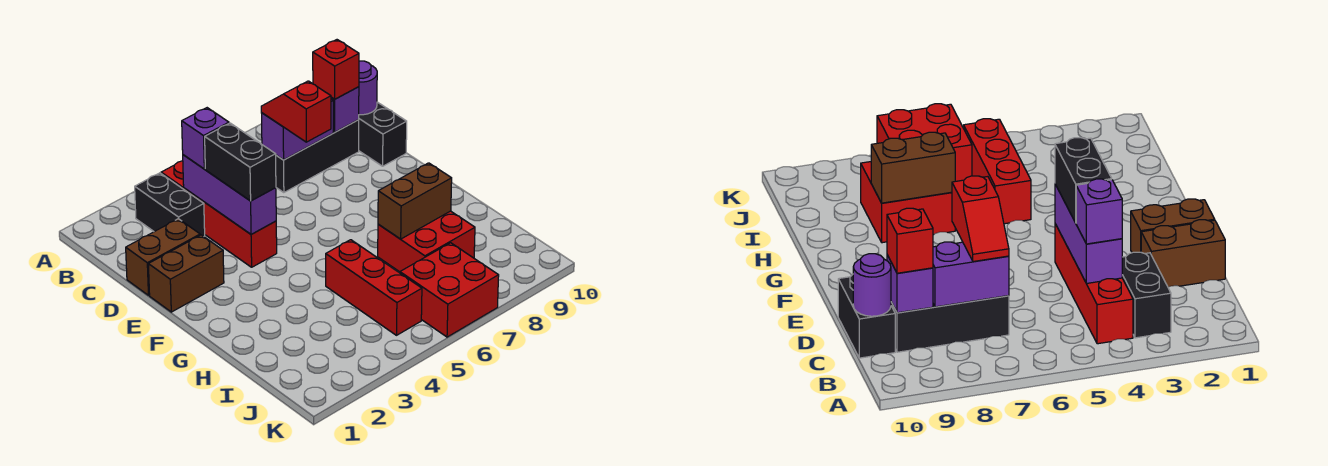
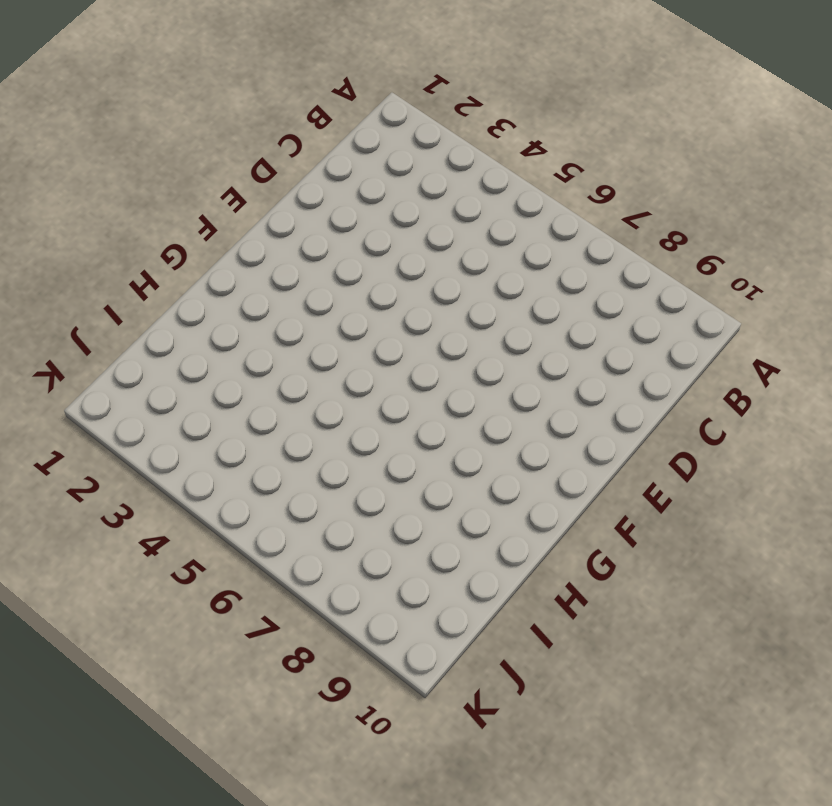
none -> black brick B3:C3 level 1
none -> red brick B4:E4 level 1
none -> black brick C7:C9 level 1

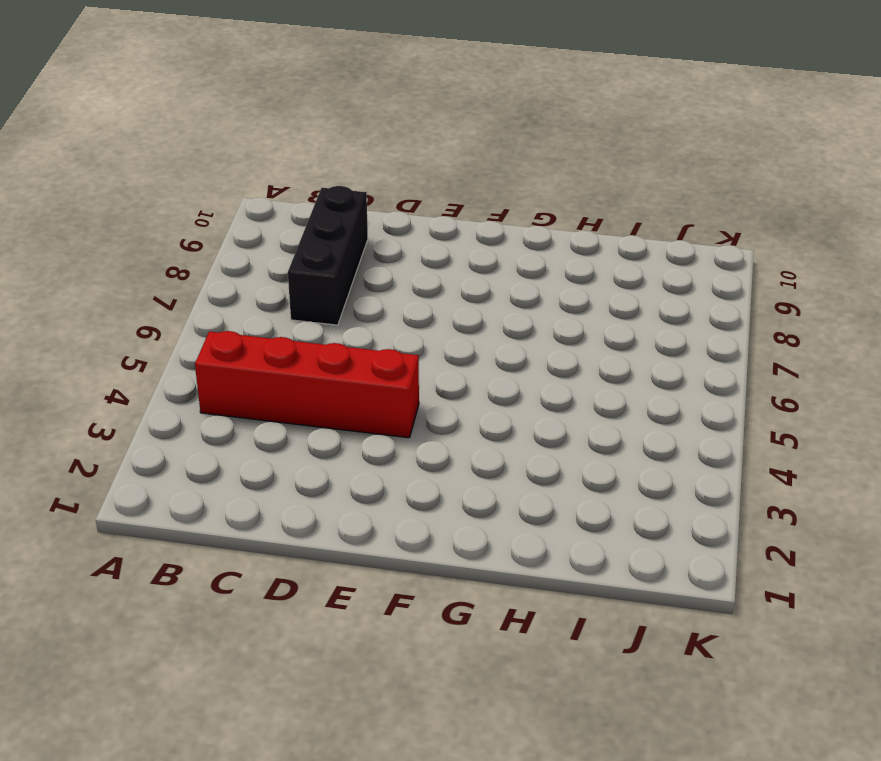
none -> black brick B3:C3 level 1
none -> black brick C10:D10 level 1
none -> brown brick D1:D2 level 1

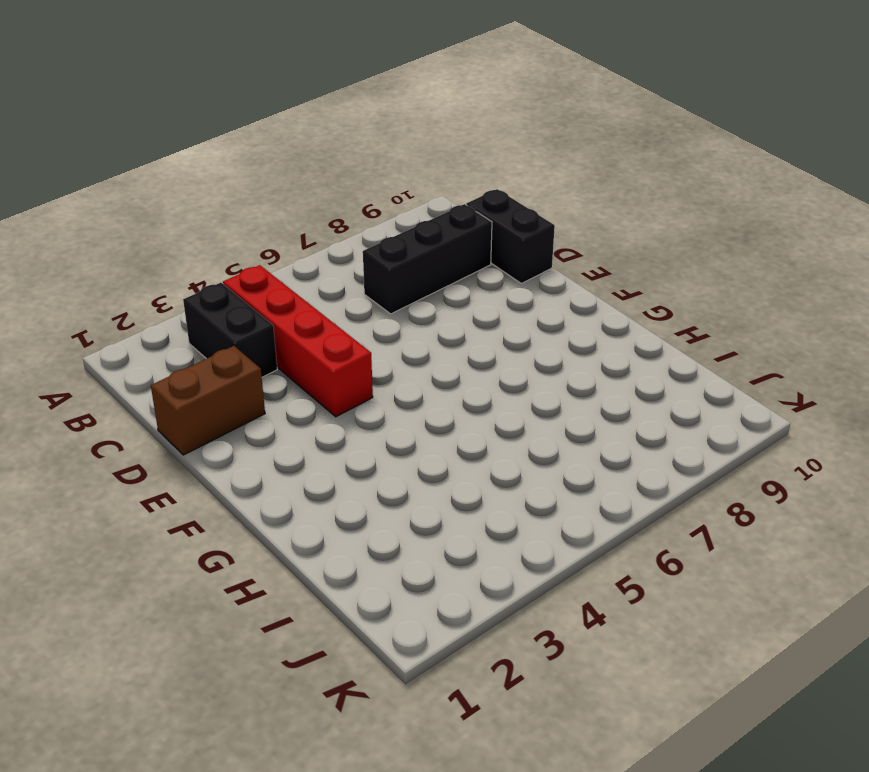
none -> brown brick E1:E2 level 1
none -> red brick H5:J5 level 1
none -> red brick H7:I8 level 1

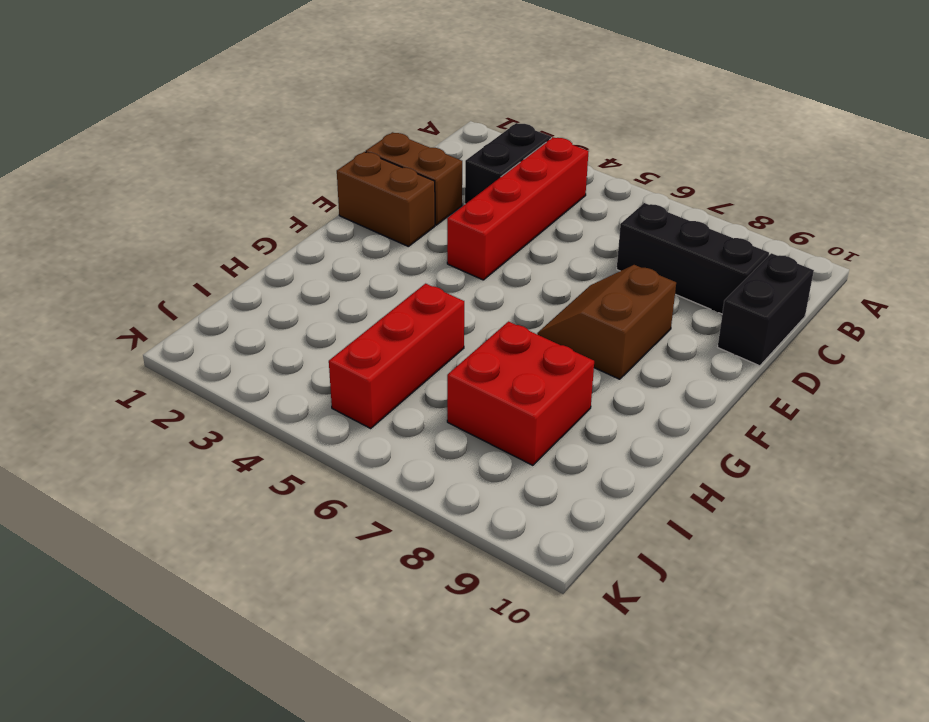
brown slope E7:F8 level 1 top 8 -> none
none -> red brick J6:K7 level 1
none -> purple brick C4:E4 level 2
none -> purple brick C7:C8 level 2

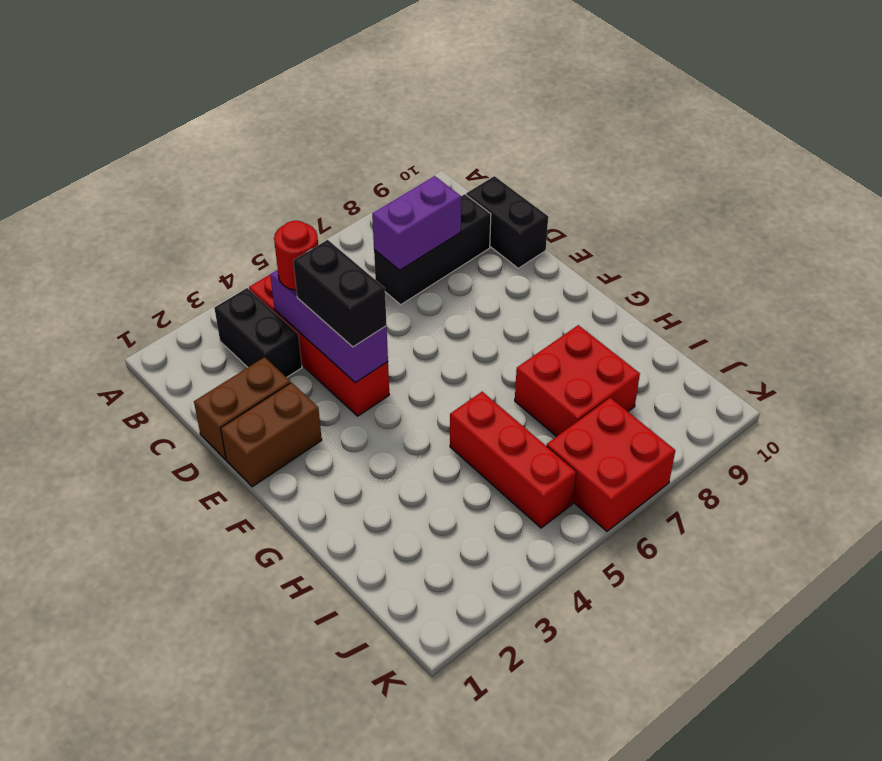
red round brick C4 level 3 -> purple brick C4 level 3
none -> purple brick C9 level 2
none -> purple round brick C10 level 2
none -> brown brick H7:H8 level 2

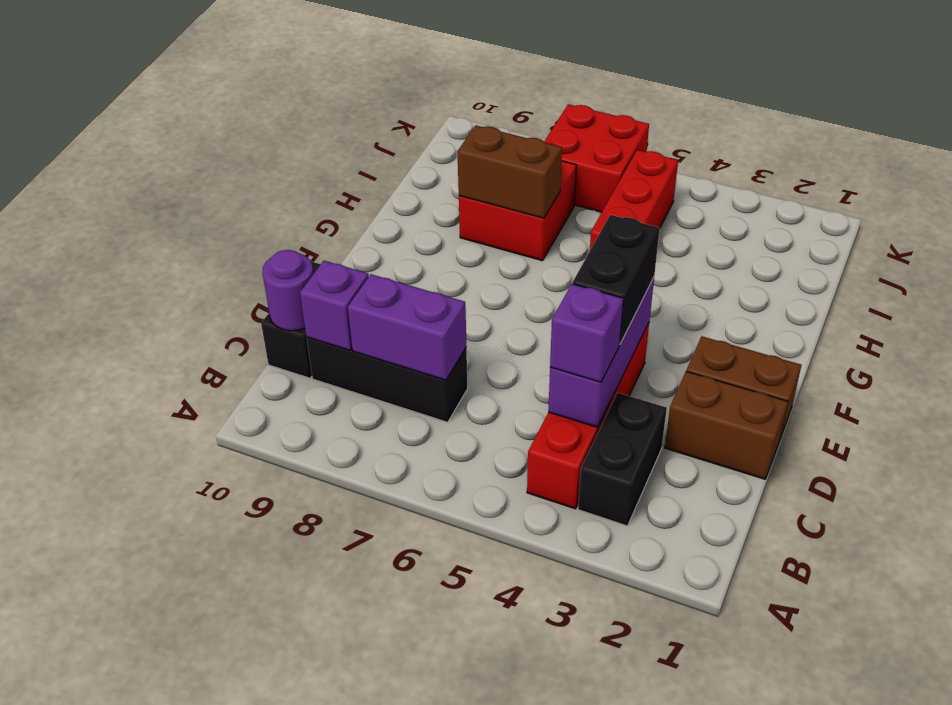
none -> red slope C7:D7 level 3 top D
none -> red brick C9 level 3

